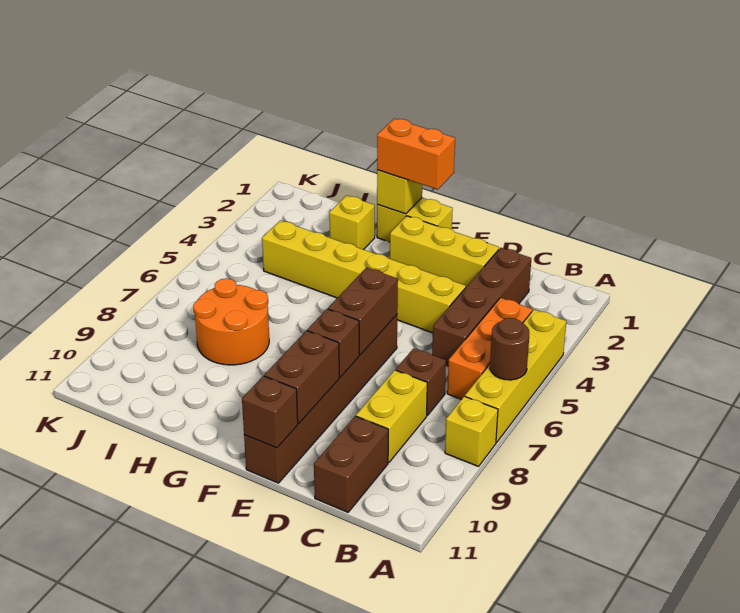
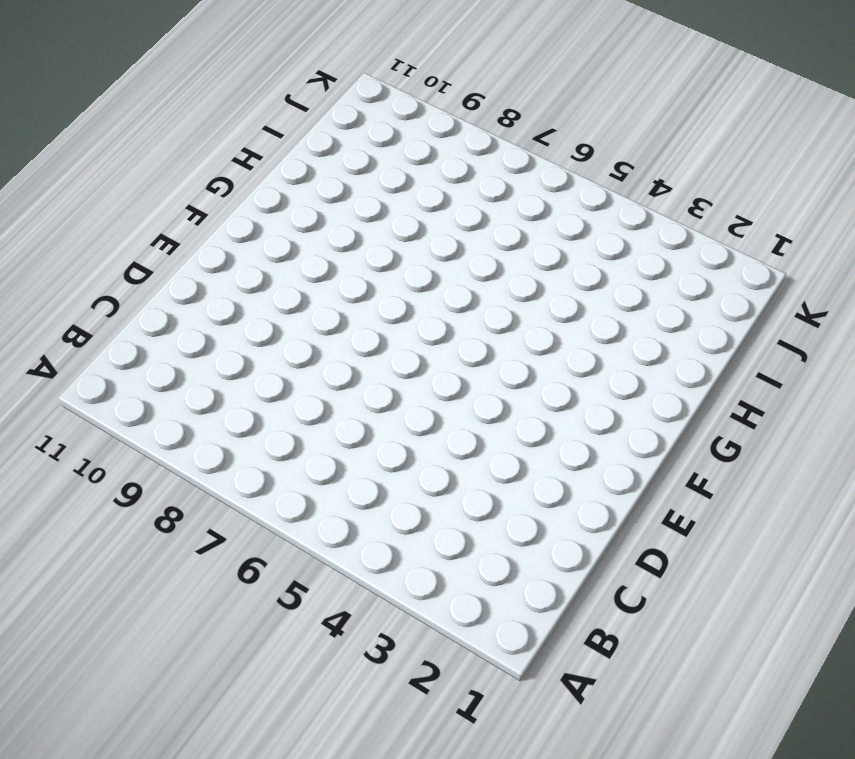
none -> yellow brick A4:A7 level 1
none -> yellow brick A8 level 1
none -> orange brick B4:B6 level 1

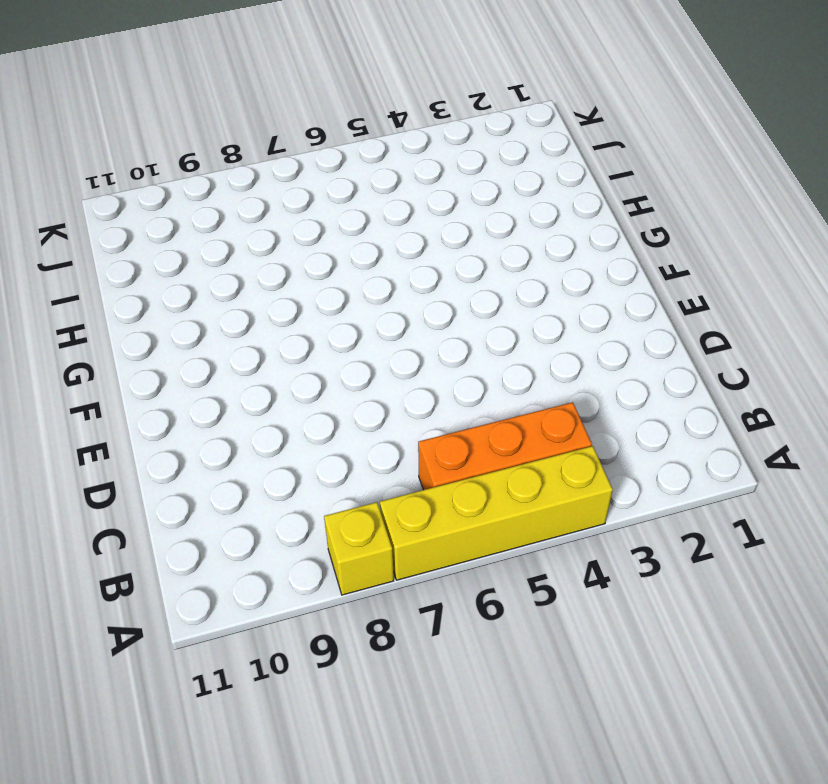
none -> brown brick C2:C5 level 1
none -> brown brick C7 level 1
none -> yellow brick C8:C9 level 1

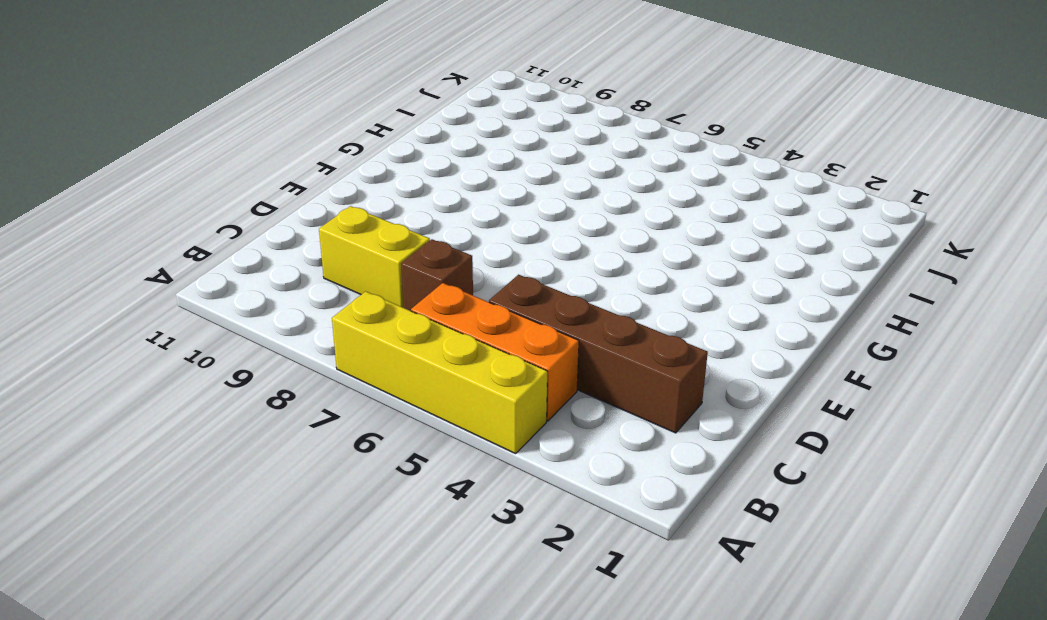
none -> yellow brick A8 level 1
none -> brown brick C10:C11 level 1
none -> yellow brick D2:F2 level 1

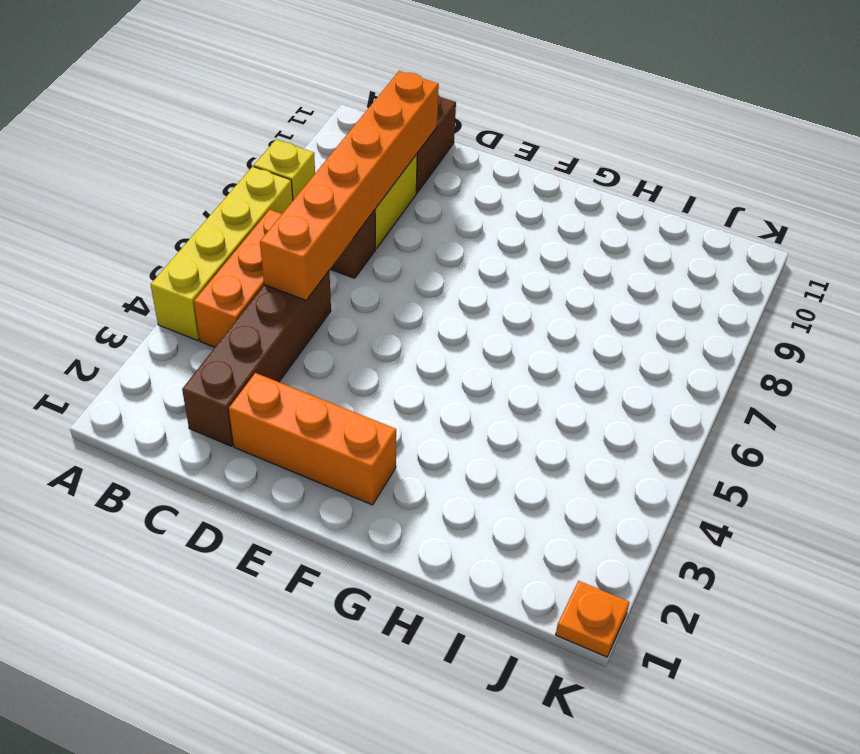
orange brick C5:C10 level 2 -> none
orange brick D2:F2 level 1 -> yellow brick D2:F2 level 1
orange plate K1 level 1 -> none
none -> yellow brick D4:I4 level 1
none -> brown brick E6:E11 level 1
none -> yellow brick F1:G1 level 1

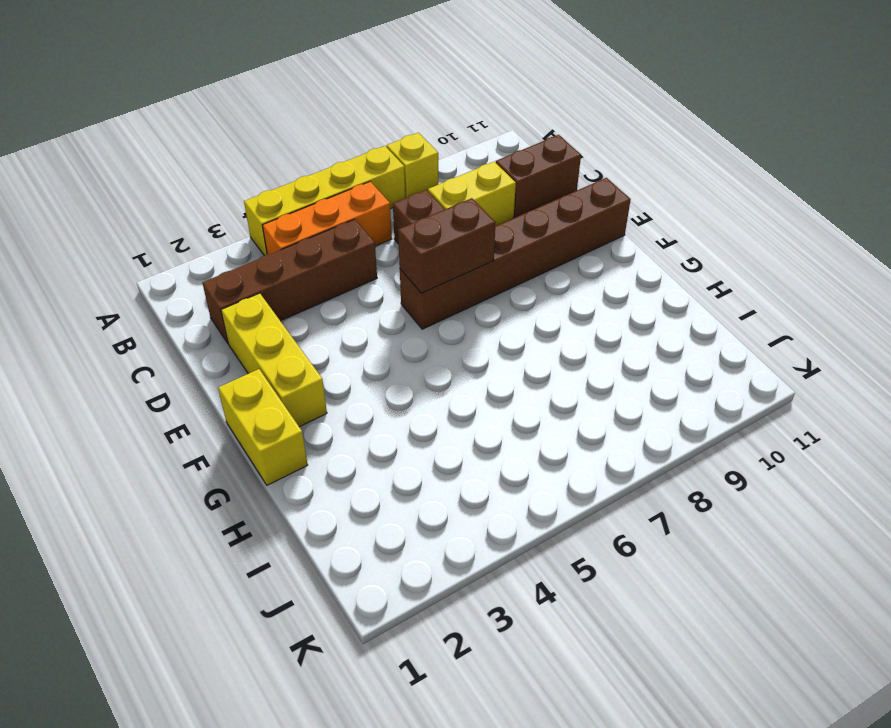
none -> yellow brick D4:I4 level 1
none -> yellow brick H2 level 1
none -> orange round brick H7:I8 level 1

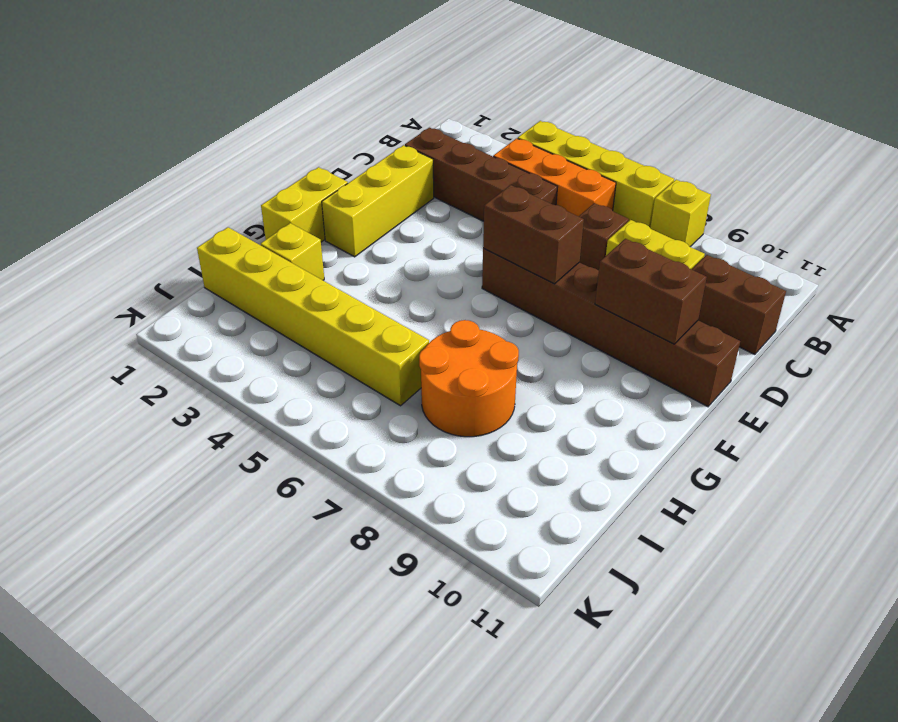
yellow brick I1:I6 level 1 -> yellow brick D4:I4 level 1
none -> brown round brick A6 level 2
none -> brown brick E8 level 2
none -> brown brick E11 level 2

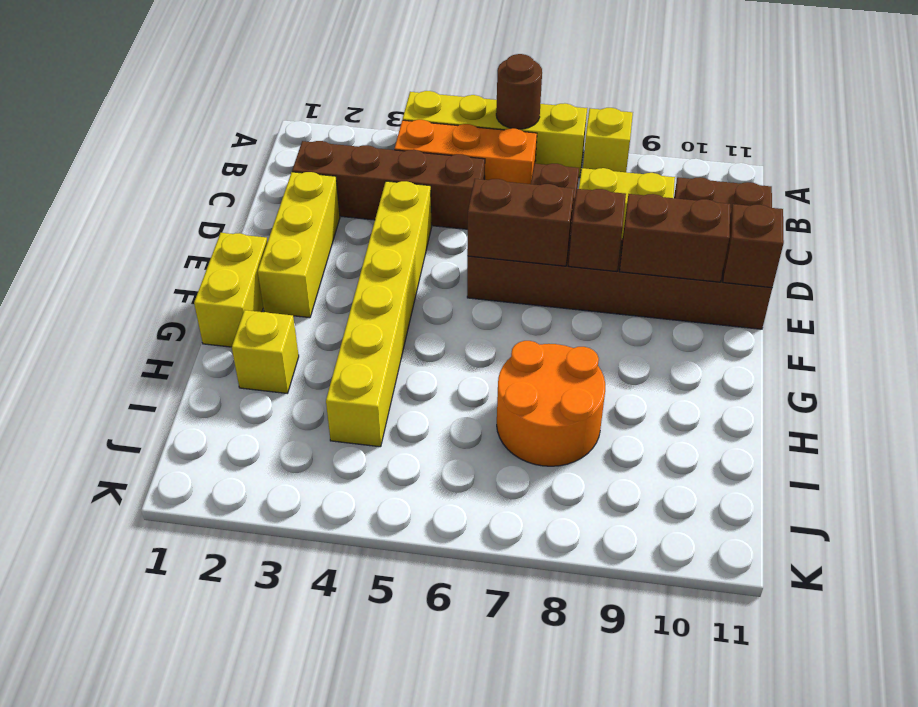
none -> yellow brick G1 level 2
none -> orange brick F1:G1 level 3

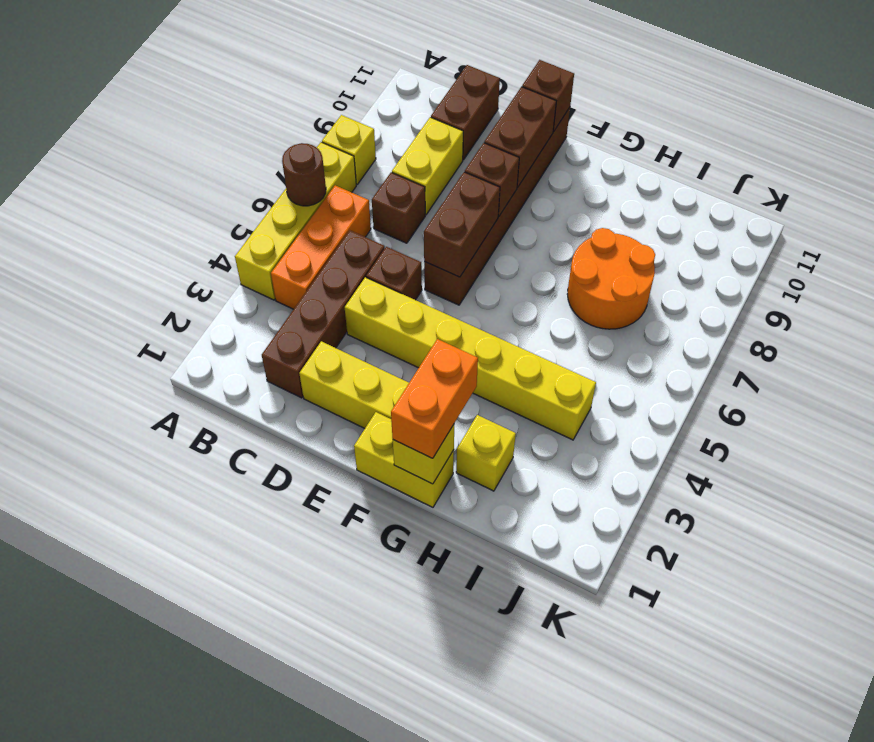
brown brick D5 level 1 -> none
orange brick G1:G2 level 3 -> orange brick F1:G1 level 3

